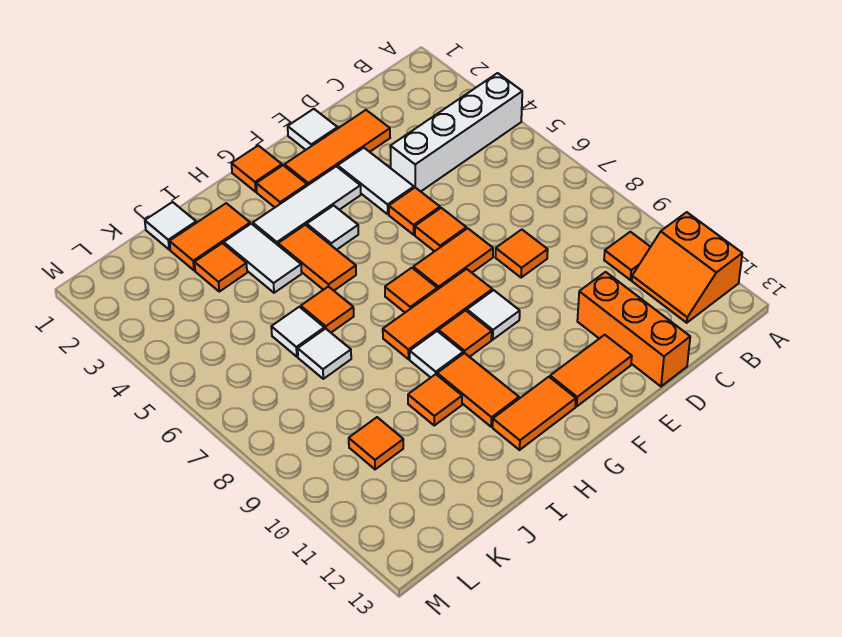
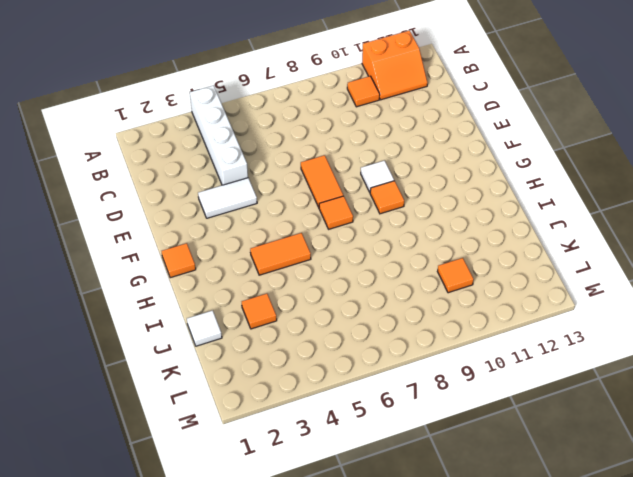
none -> orange tile D2:F2 level 1
none -> orange tile D8 level 1
none -> orange brick D11:D13 level 1
none -> white tile E1 level 1

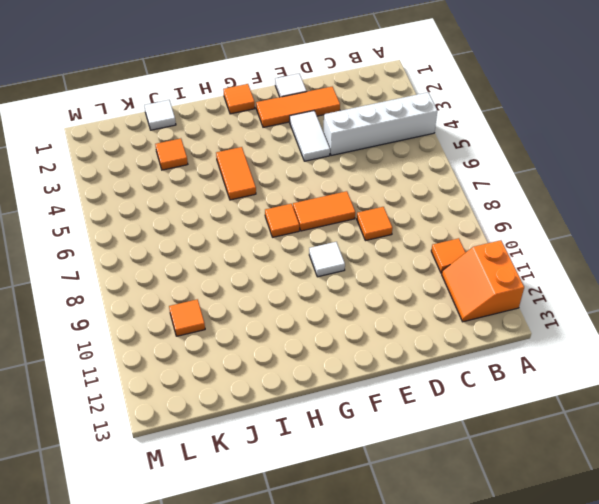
none -> orange brick D11:D13 level 1
none -> orange tile E5 level 1
none -> orange tile E6 level 1
none -> orange tile E12:F12 level 1

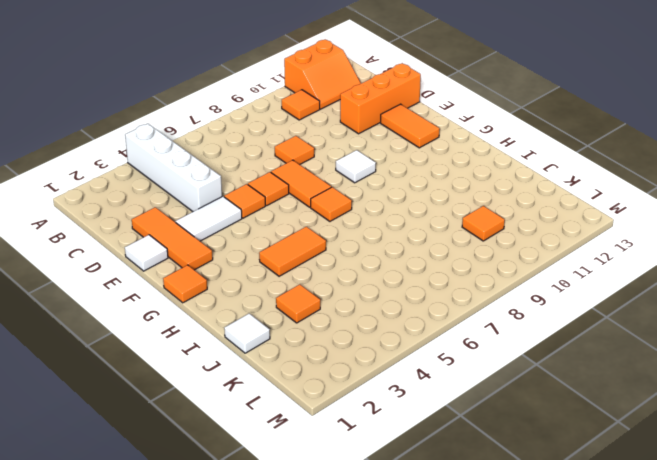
none -> white tile F3:H3 level 1
none -> orange tile F8:H8 level 1
none -> orange tile G2 level 1
none -> white tile G4 level 1

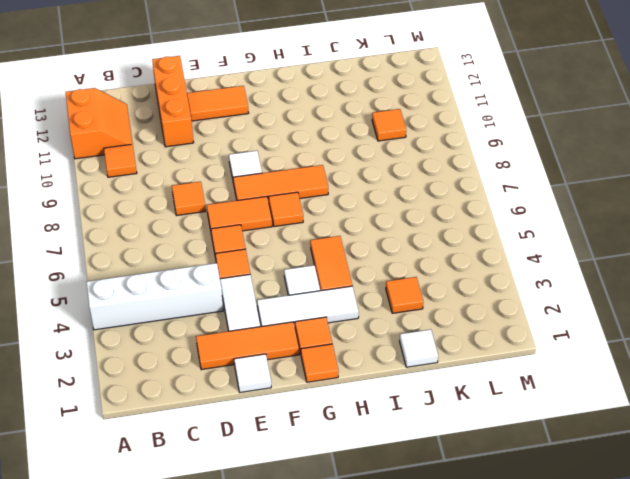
none -> orange tile G9 level 1
none -> orange tile G12:H12 level 1
none -> white tile H9 level 1
none -> orange tile H10:H11 level 1

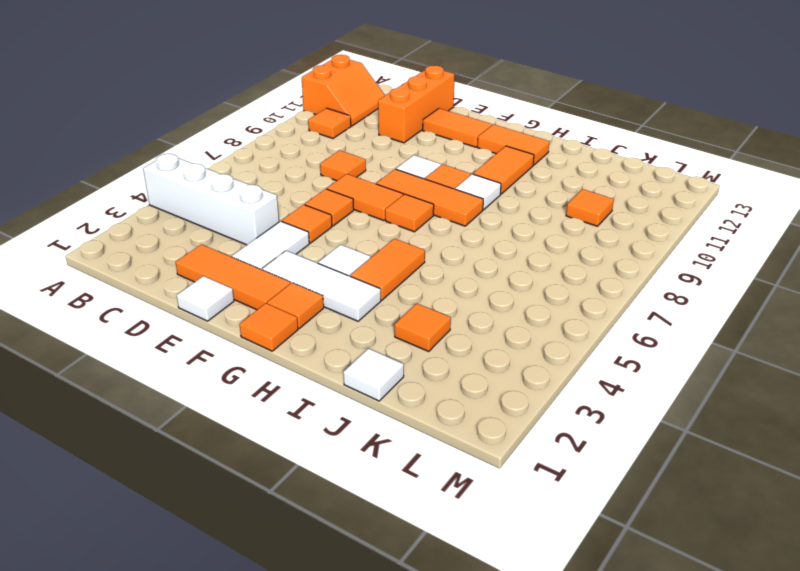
none -> orange tile I2:J2 level 1
none -> white tile I3:I4 level 1
none -> orange tile I6 level 1
none -> orange tile I10 level 1

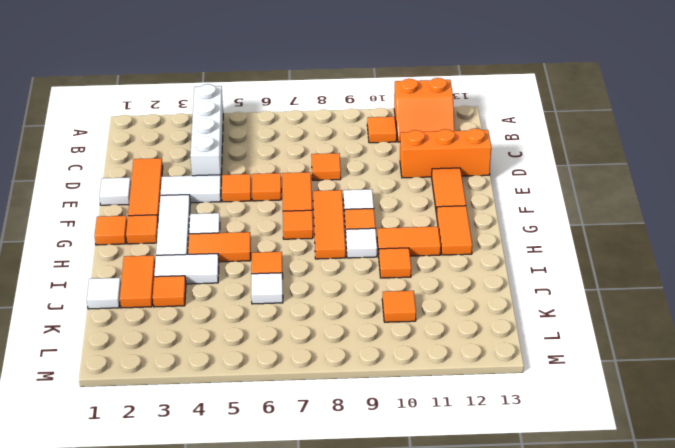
none -> white tile J7 level 1

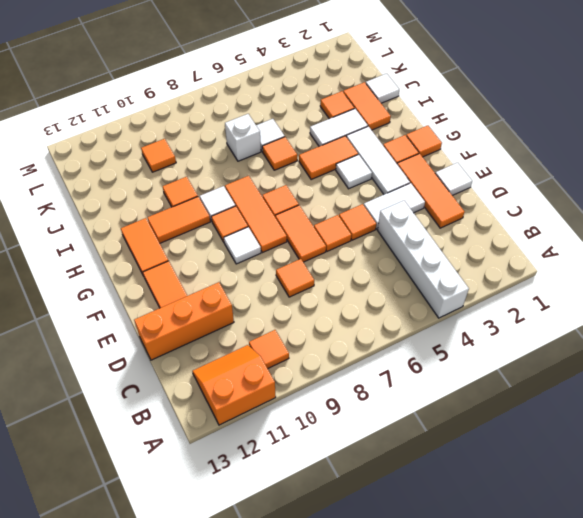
white brick J7 level 1 -> white tile J7 level 1

